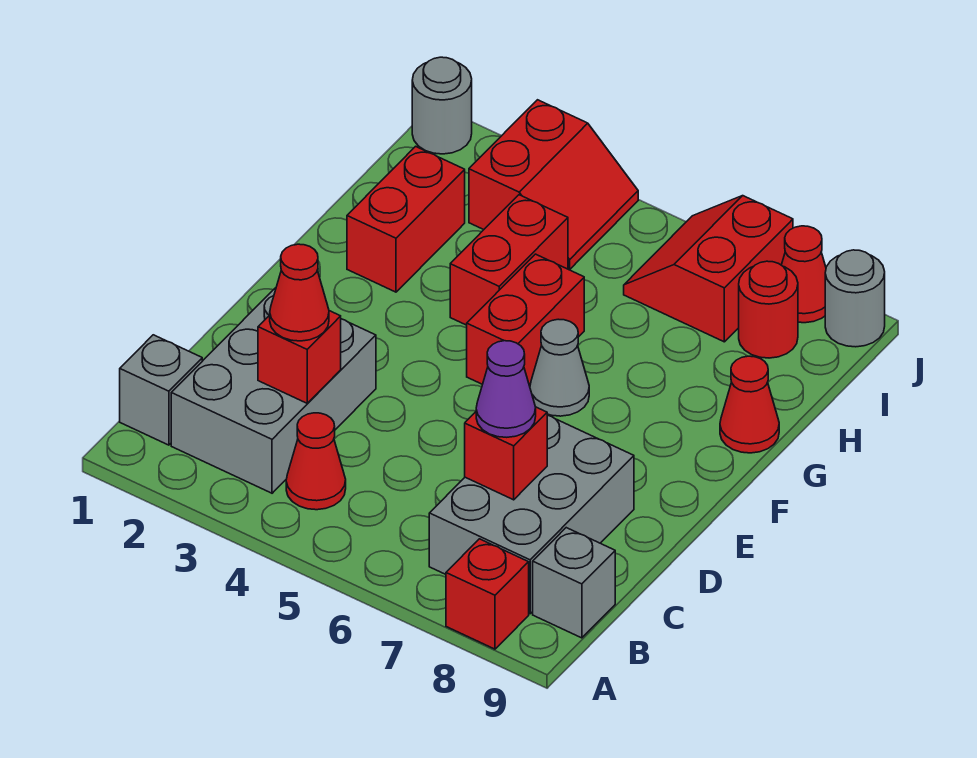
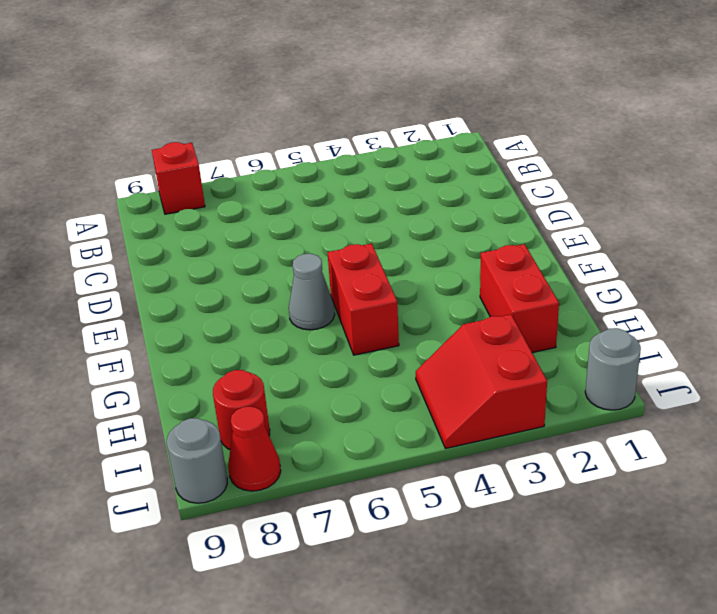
none -> grey brick B1 level 1
none -> grey brick B2:D3 level 1
none -> red cone B4 level 1

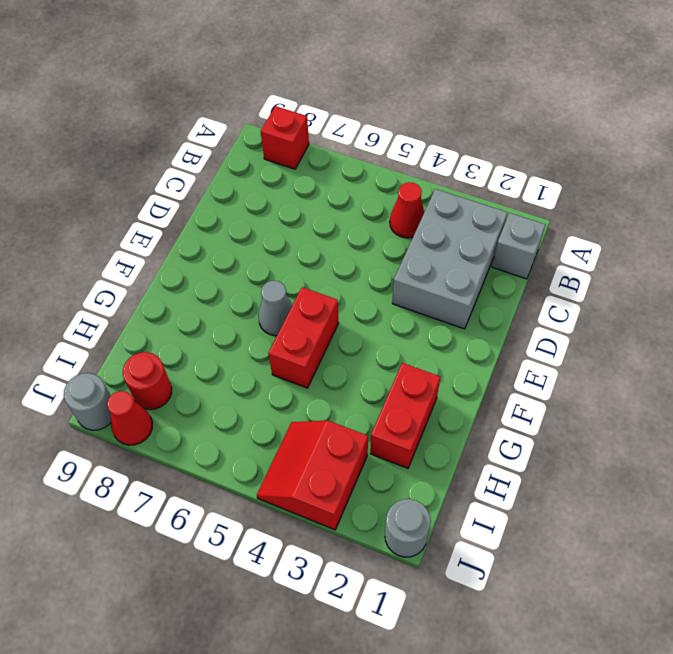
none -> grey brick B7:D8 level 1
none -> grey brick B9 level 1
none -> red brick G4:H4 level 1

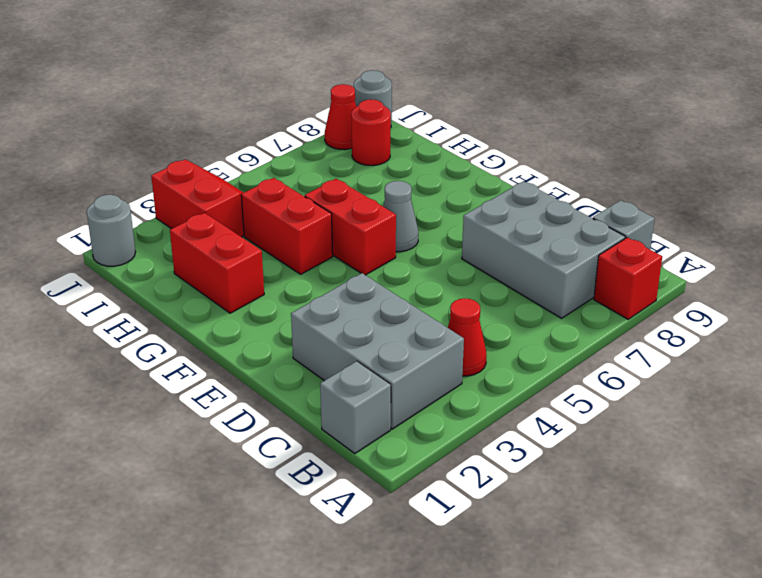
none -> red cone G9 level 1
none -> red slope I6:J7 level 1 top 7
none -> red brick C3 level 2

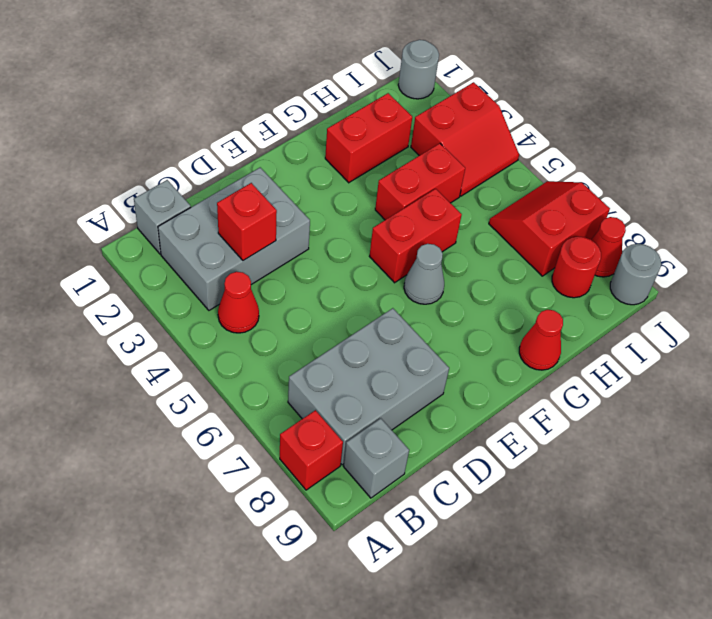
none -> red brick C7 level 2
none -> red cone C3 level 3
none -> purple cone C7 level 3

